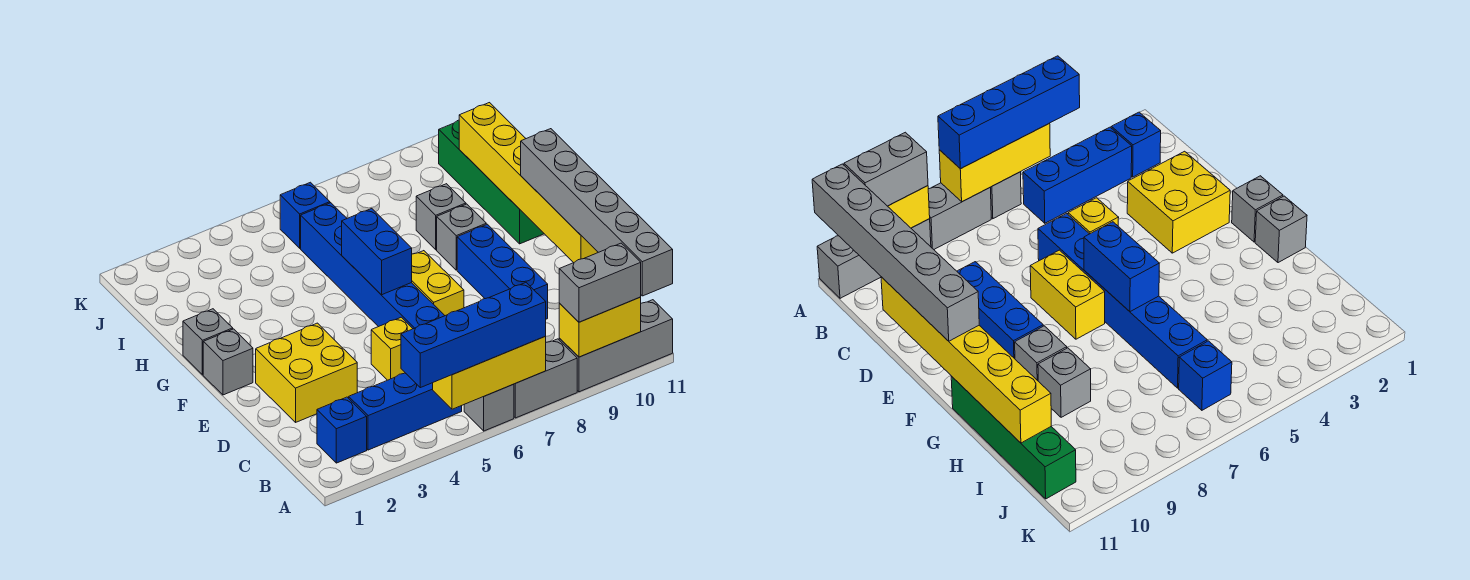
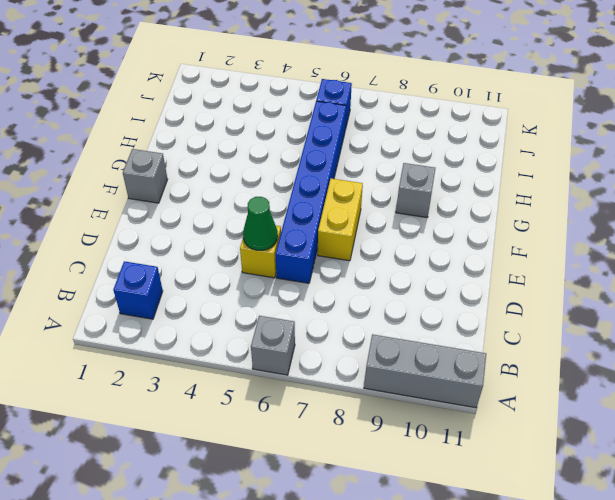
green cone D5 level 2 -> none
none -> grey brick A7:A8 level 1
none -> blue brick B3:B5 level 1
none -> yellow brick D2:E3 level 1

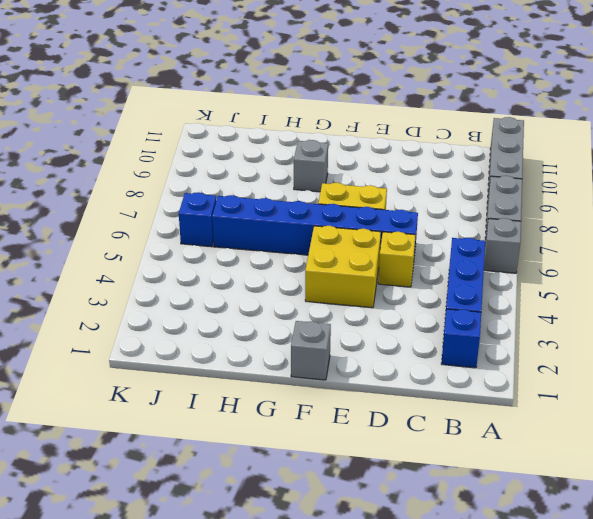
yellow brick E4:F5 level 1 -> yellow brick D2:E3 level 1
none -> blue brick D9:F9 level 1
none -> grey brick G1 level 1
none -> green brick G11:J11 level 1

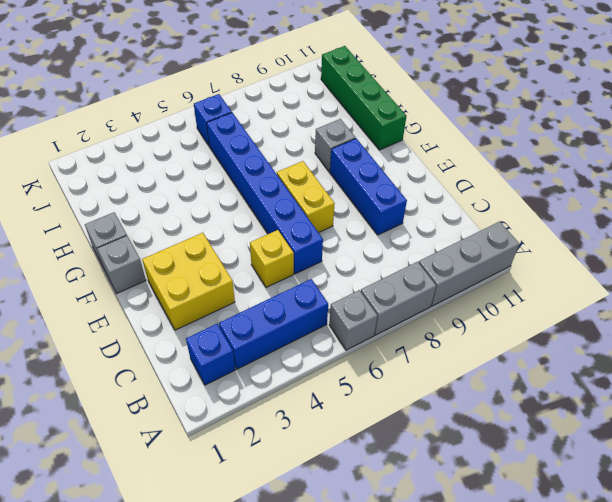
none -> grey brick H9 level 1
none -> yellow brick A5:A7 level 2
none -> yellow brick A9:A10 level 2

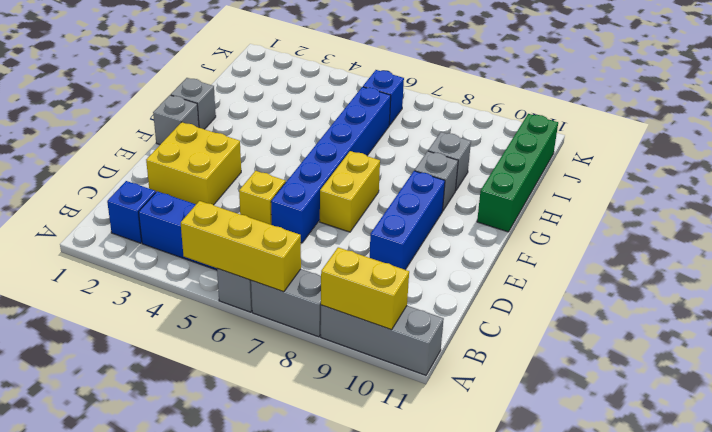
none -> yellow brick D11:I11 level 2
none -> blue brick F6:G6 level 2
none -> blue brick A4:A7 level 3

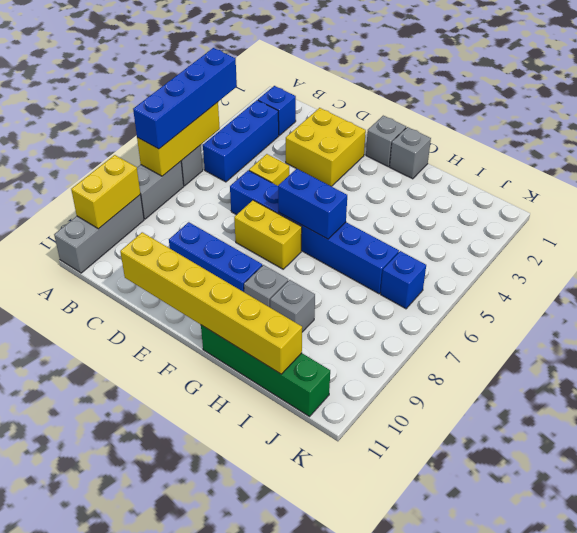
none -> grey brick A9:A10 level 3
none -> grey brick A11:F11 level 3

